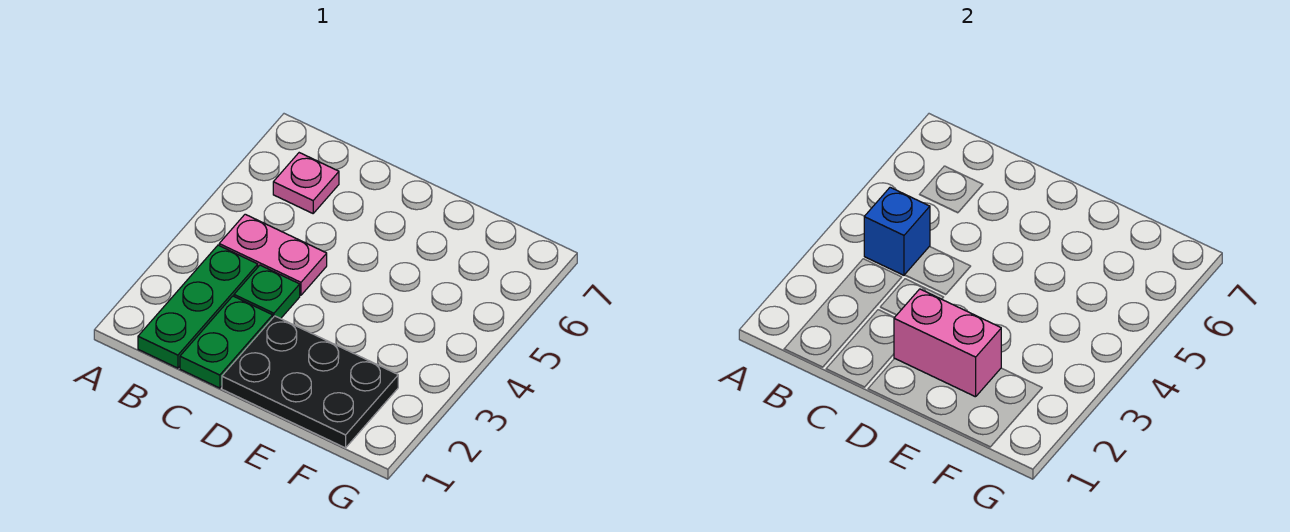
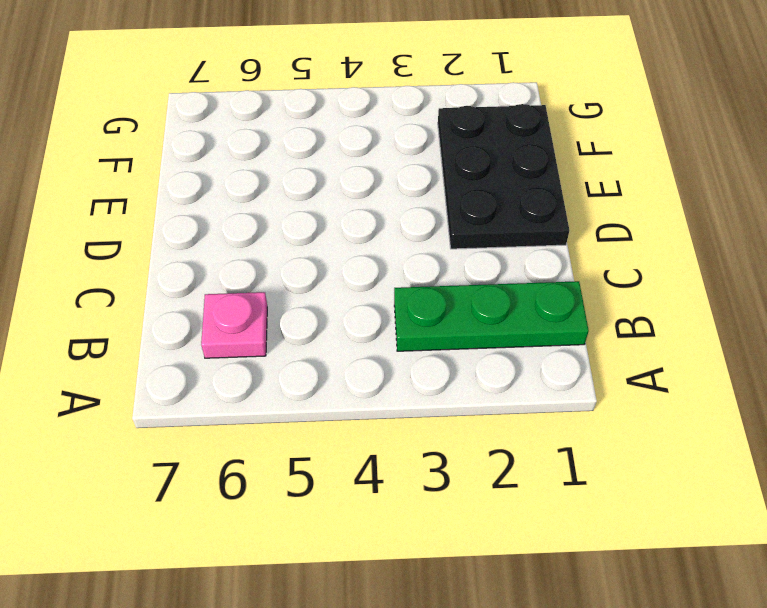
none -> pink plate B4:C4 level 1
none -> green plate C1:C2 level 1

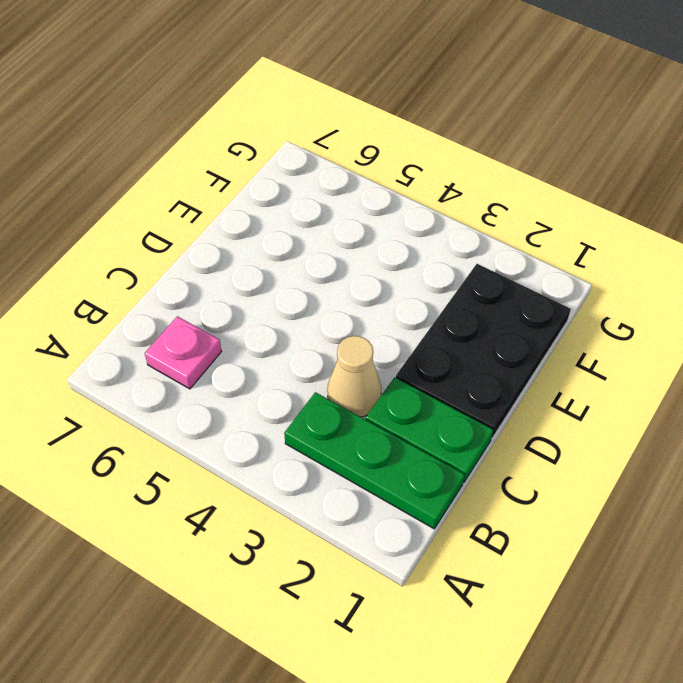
tan cone C3 level 1 -> green plate C3 level 1
none -> pink plate B4:C4 level 1
none -> blue brick B4 level 2

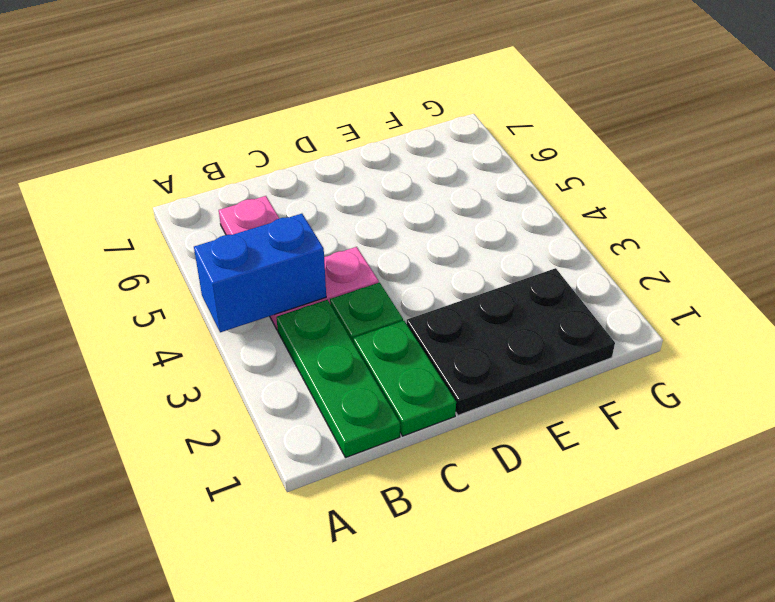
blue brick A4:B4 level 2 -> blue brick B4 level 2
none -> pink brick D2:E2 level 2

